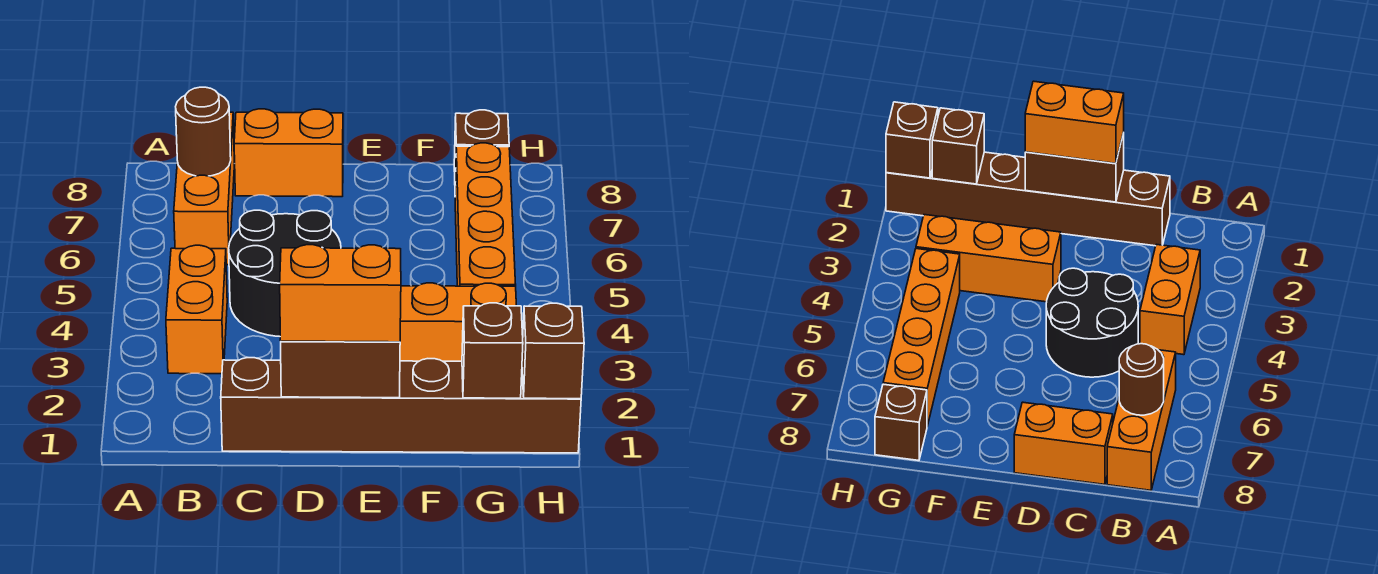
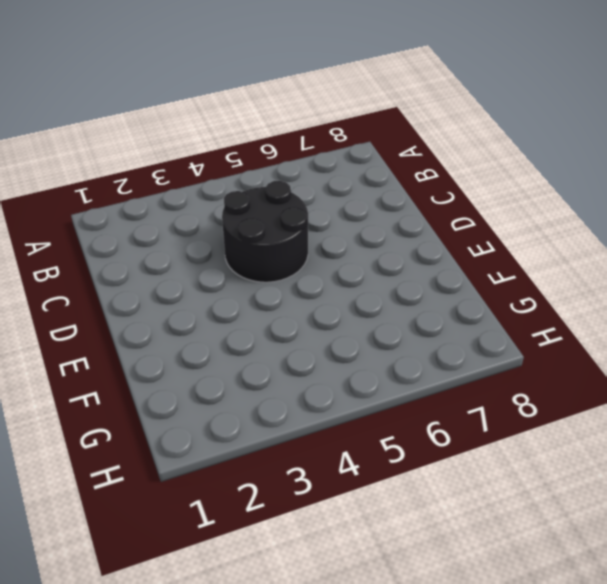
none -> orange brick B3:B4 level 1
none -> orange brick B6:B8 level 1
none -> brown brick C1:H1 level 1

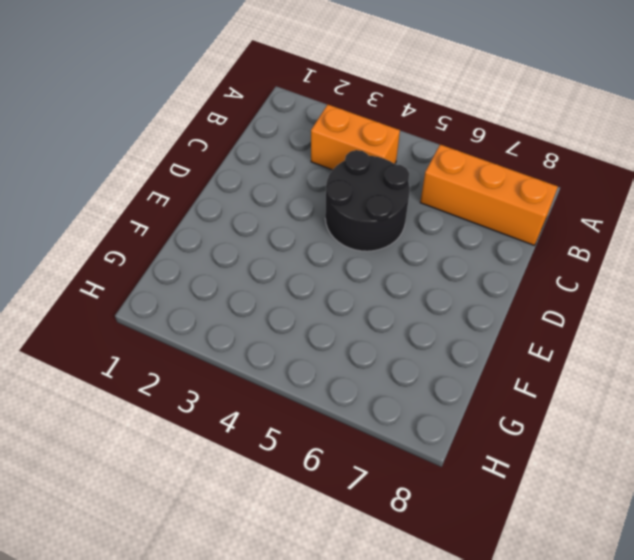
none -> brown brick C1:H1 level 1
none -> orange brick C8:D8 level 1
none -> orange brick E3:G3 level 1

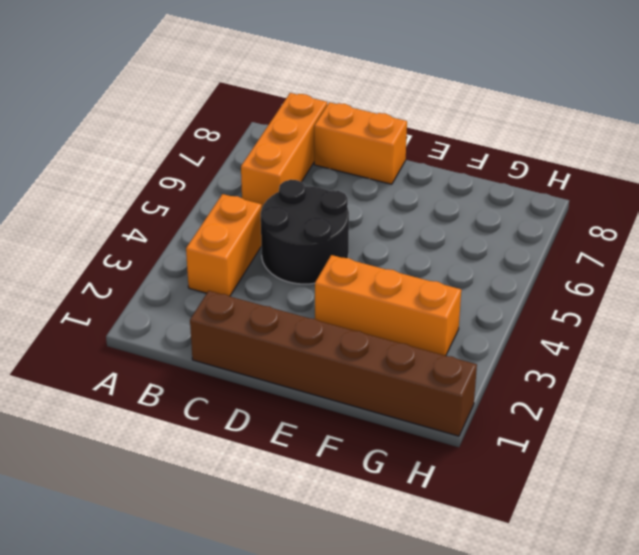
none -> orange brick G4:G7 level 1
none -> brown brick G8 level 1
none -> brown round brick B7 level 2

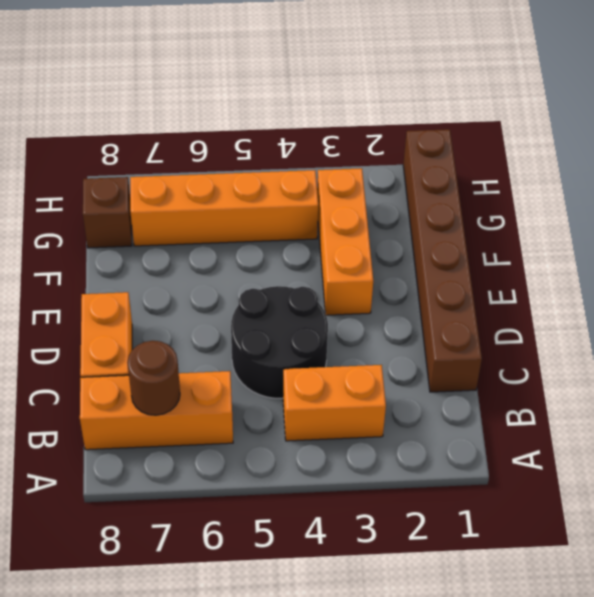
none -> brown brick D1:E1 level 2
none -> brown brick G1 level 2
none -> brown brick H1 level 2

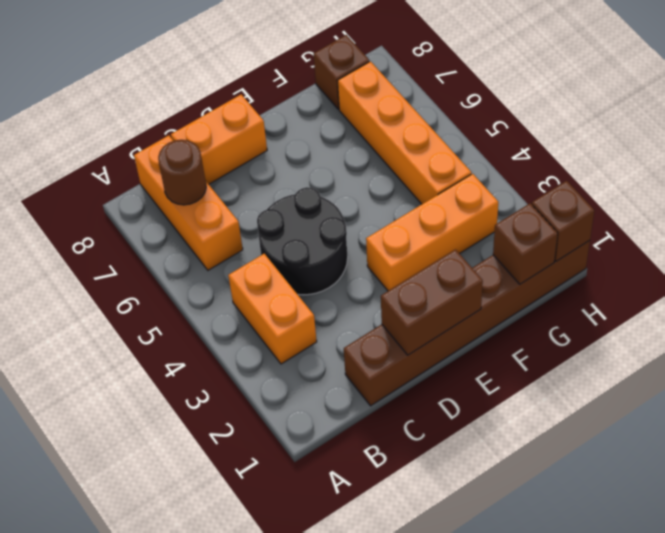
none -> orange brick D1:E1 level 3

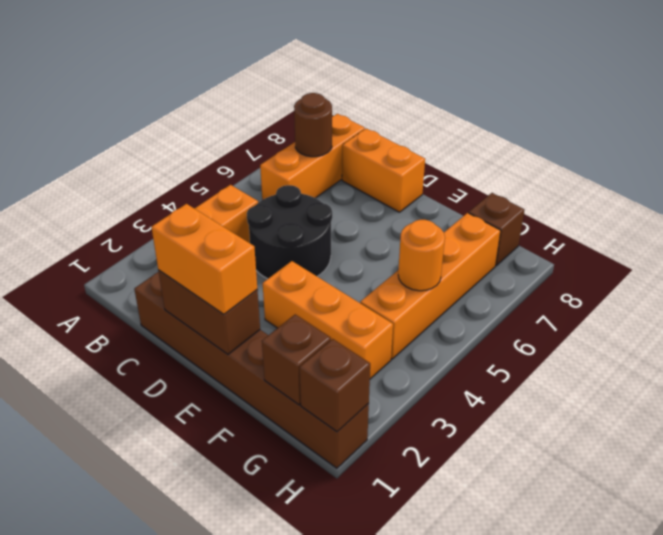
orange round brick G5 level 2 -> none

